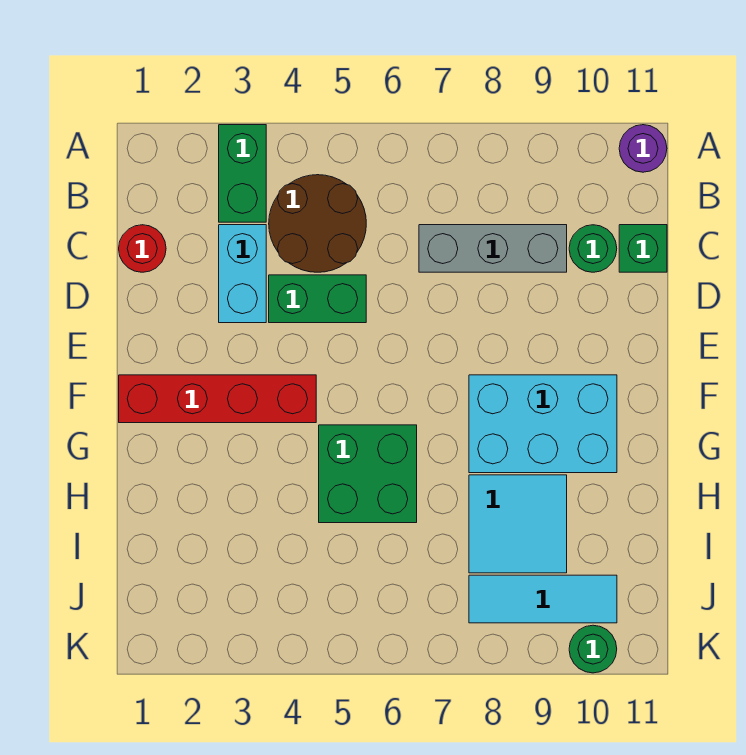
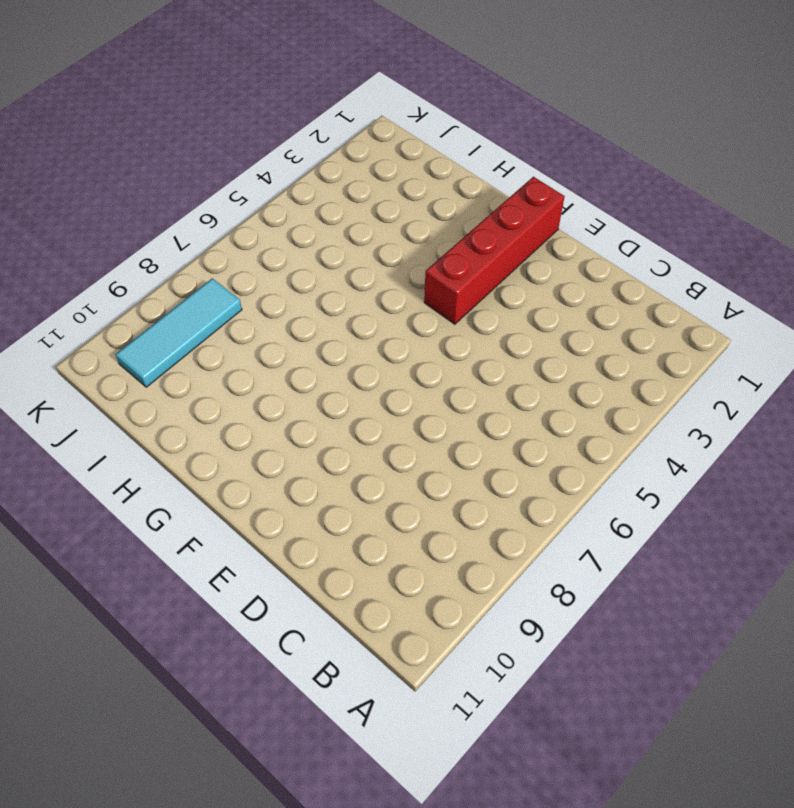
none -> green brick A3:B3 level 1
none -> purple round brick A11 level 1
none -> brown round brick B4:C5 level 1

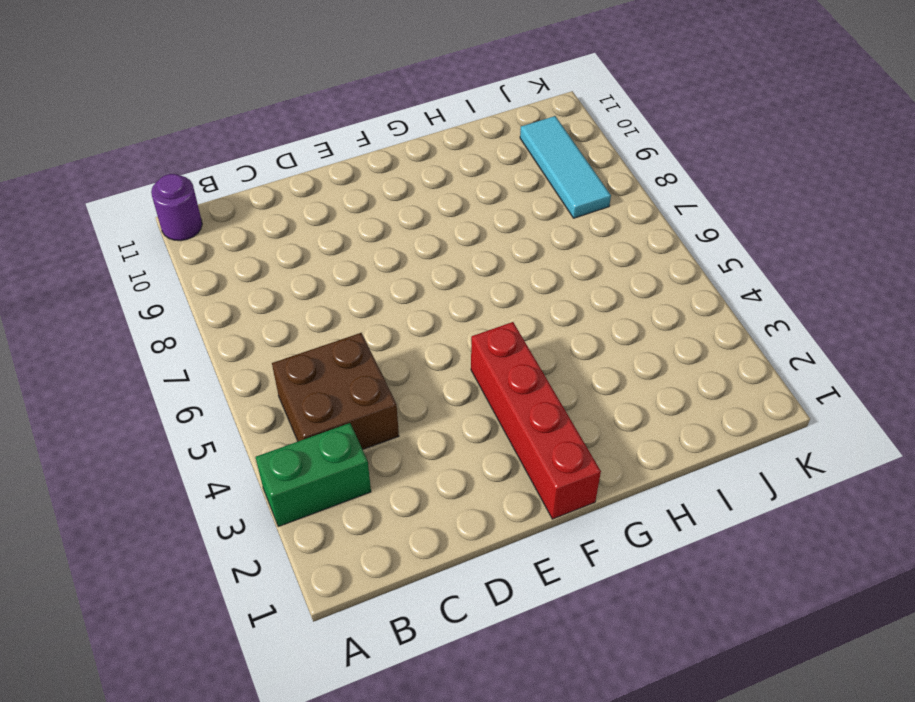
brown brick B4:C5 level 1 -> brown round brick B4:C5 level 1
none -> red round brick C1 level 1
none -> cyan brick C3:D3 level 1
none -> grey brick C7:C9 level 1

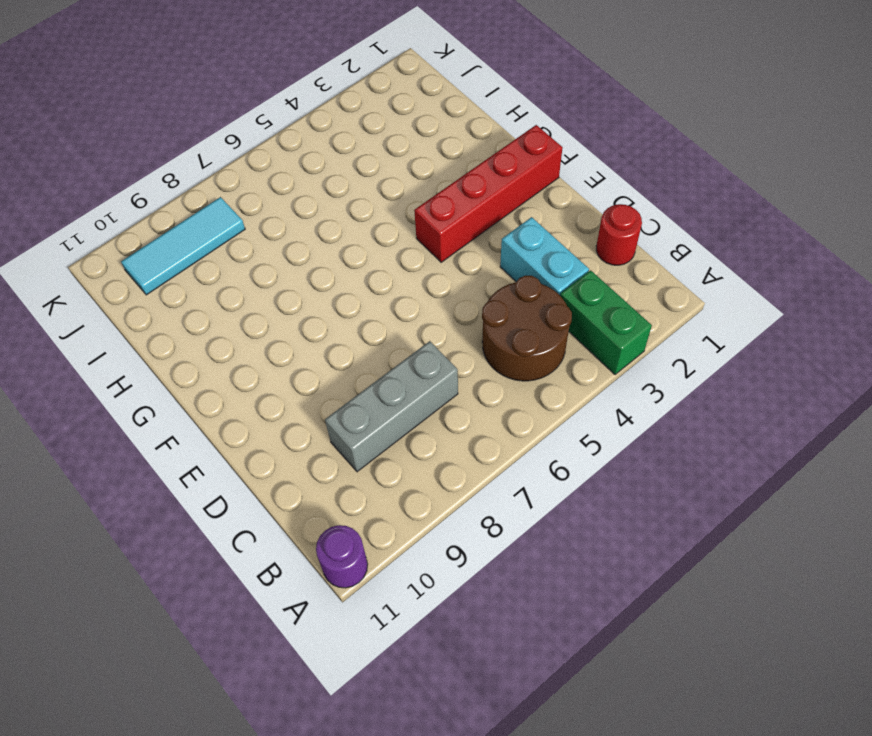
none -> green round brick C10 level 1
none -> green brick C11 level 1
none -> green brick D4:D5 level 1

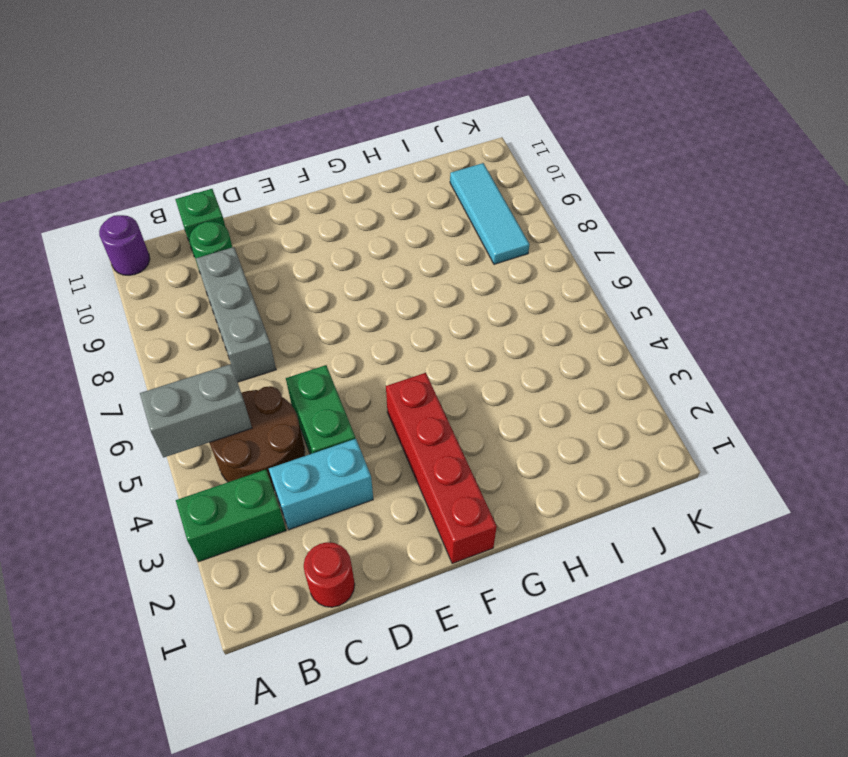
grey brick A5:B5 level 2 -> none
none -> cyan brick F8:G10 level 1
none -> green brick G5:H6 level 1
none -> cyan tile H8:I9 level 1

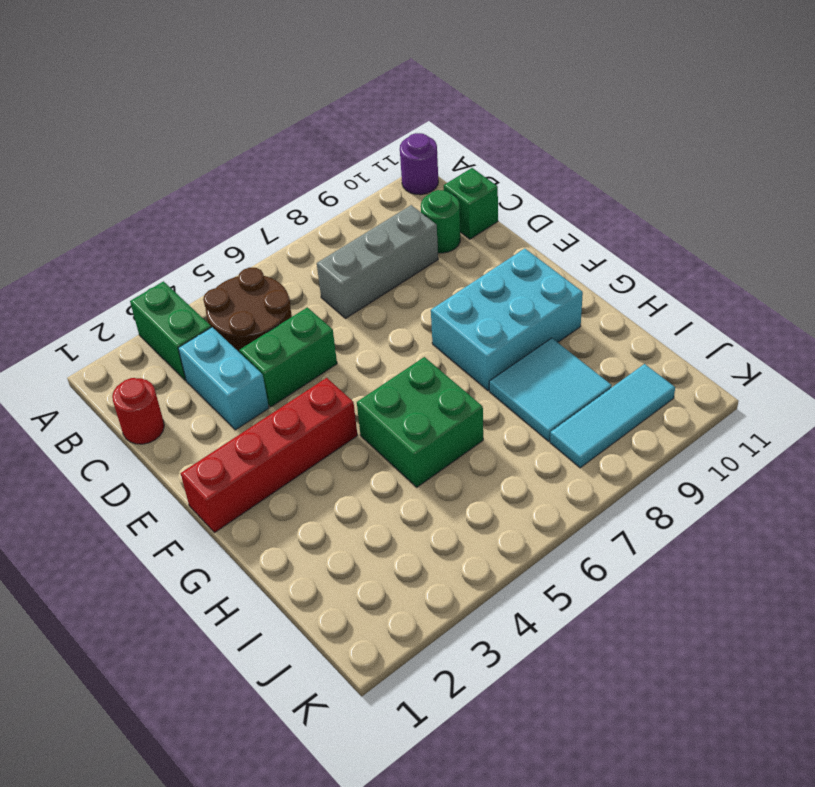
none -> green round brick K10 level 1

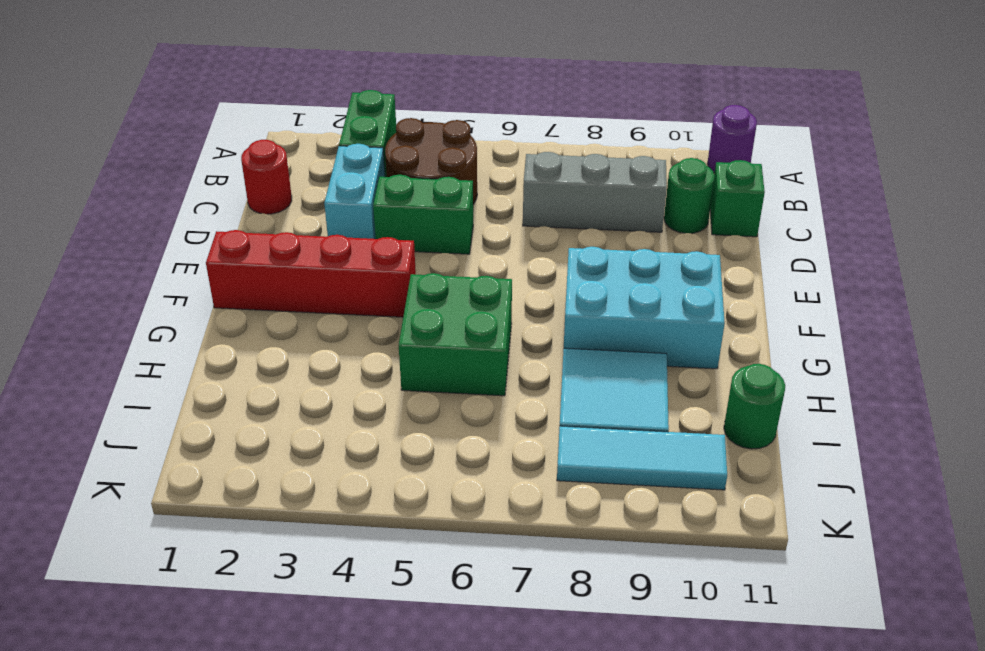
green round brick I11 level 1 -> green round brick K10 level 1

